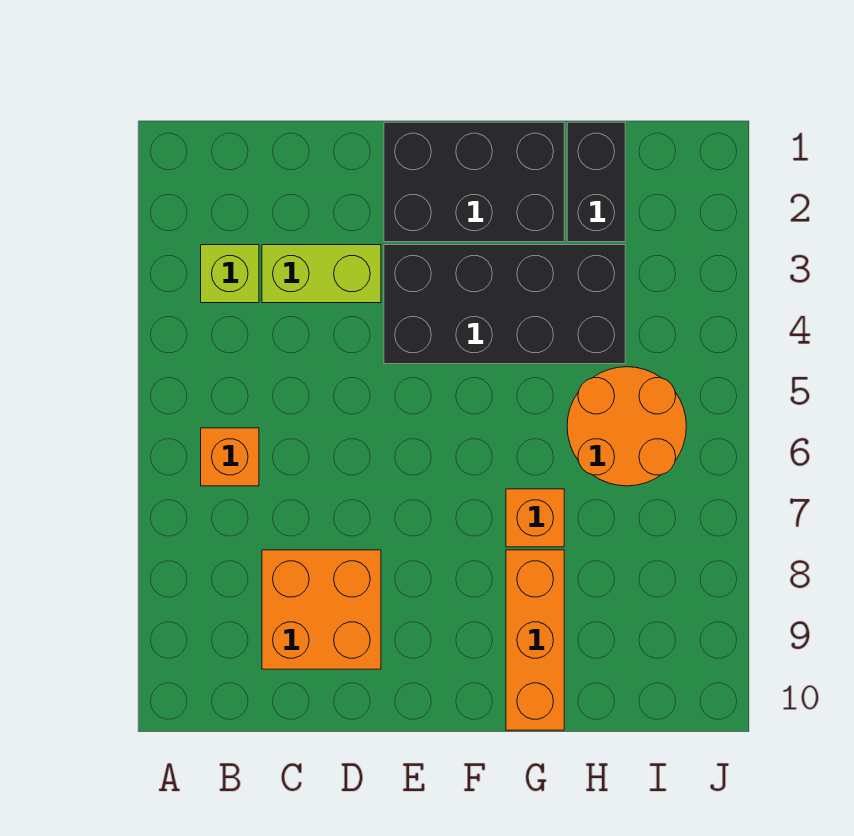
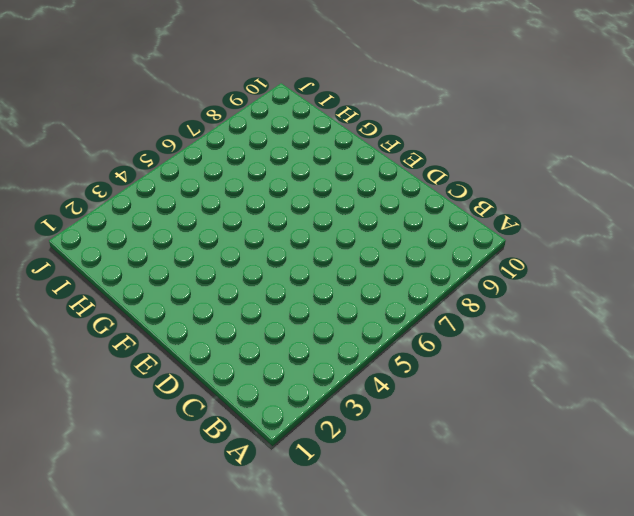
none -> lime brick B3 level 1
none -> orange brick B6 level 1

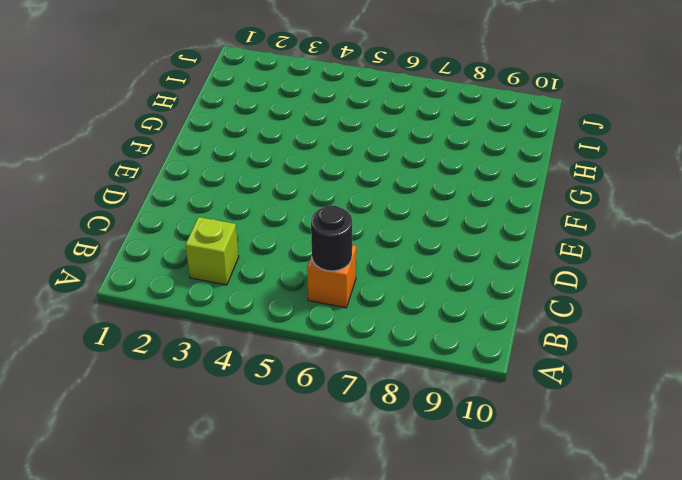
black round brick B6 level 2 -> none
none -> lime brick C3:D3 level 1
none -> orange brick C8:D9 level 1

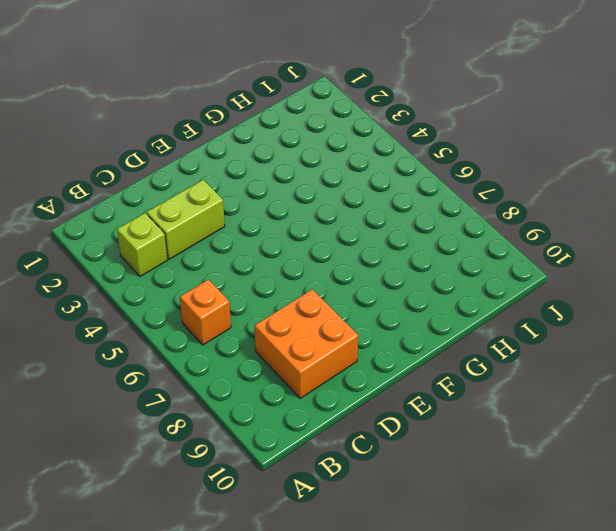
none -> black brick E1:G2 level 1
none -> black brick E3:H4 level 1

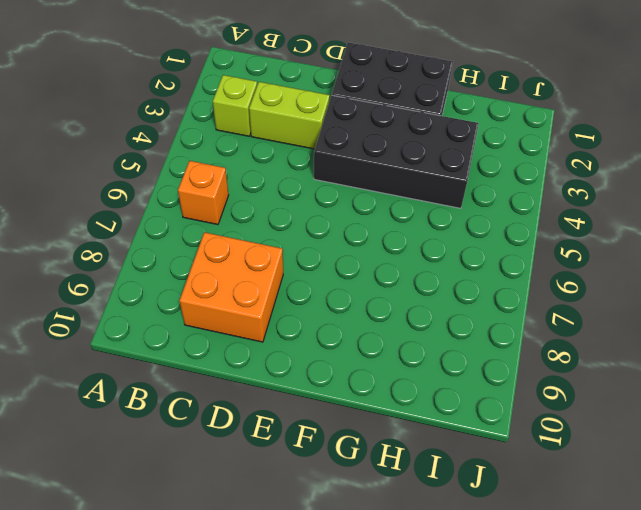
none -> orange brick G7 level 1
none -> orange brick G8:G10 level 1

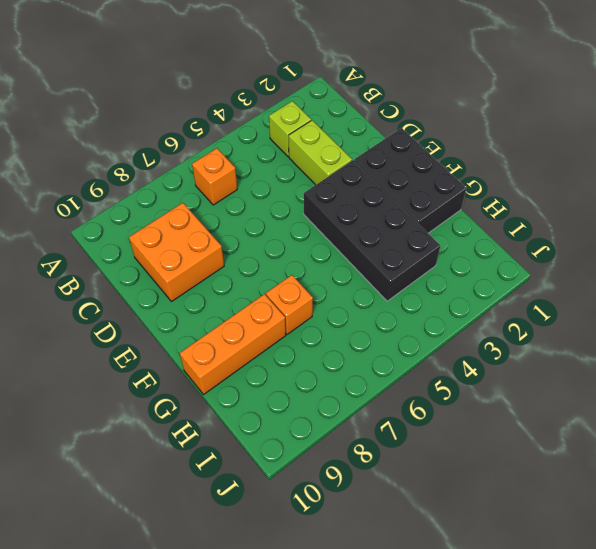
none -> black brick H1:H2 level 1
none -> orange round brick H5:I6 level 1

